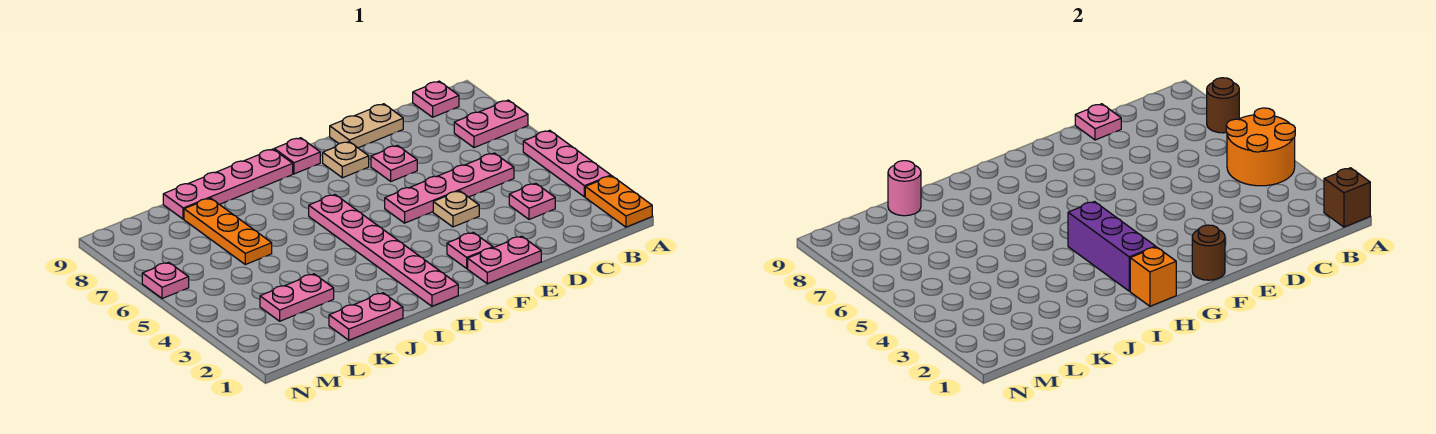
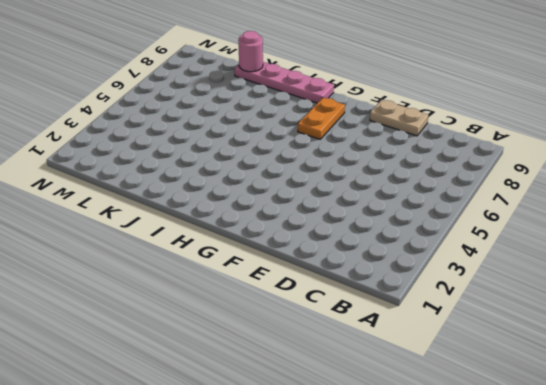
orange plate G7:G8 level 1 -> orange plate A1:A2 level 1
none -> pink plate A3:A5 level 1
none -> pink plate A7:B7 level 1
none -> pink plate B9 level 1

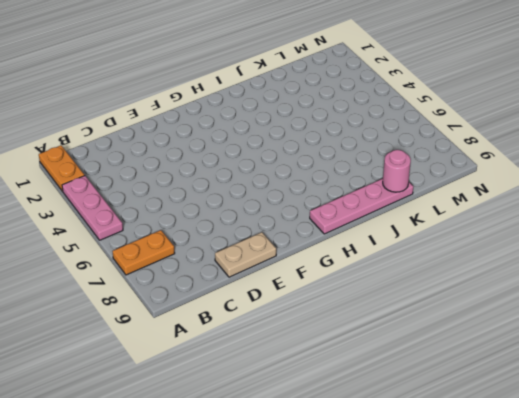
orange plate A7:B7 level 1 -> pink plate A7:B7 level 1
none -> pink plate B9 level 1
none -> pink plate C3 level 1
none -> pink plate C5:F5 level 1

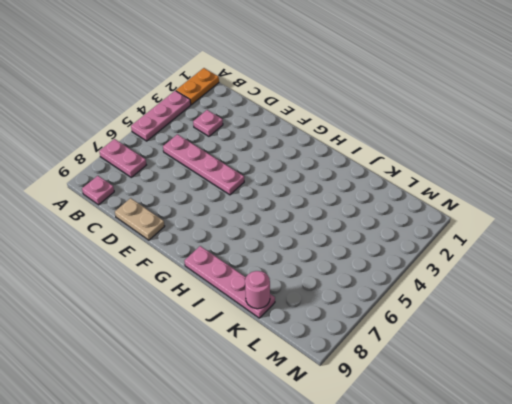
none -> pink plate E1:F1 level 1
none -> tan plate E4 level 1
none -> pink plate E7 level 1

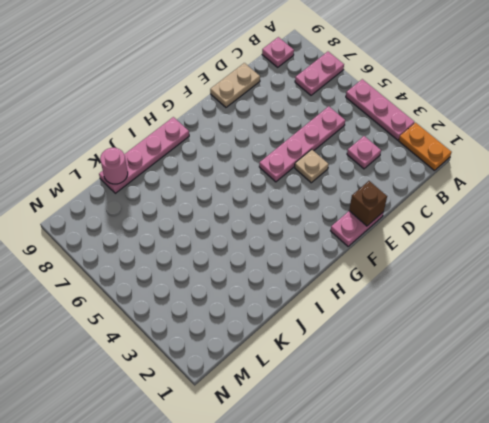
brown brick E1 level 2 -> brown brick A1 level 2
none -> pink plate E7 level 1
none -> pink plate F2 level 1
none -> tan plate F8 level 1

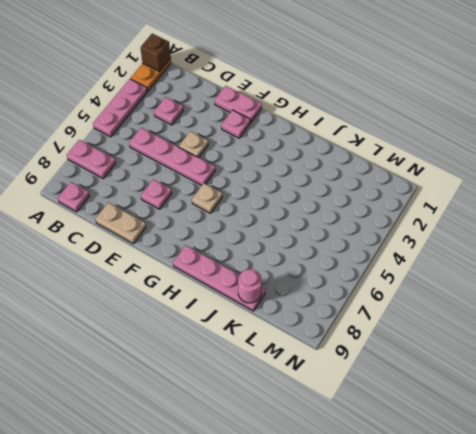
tan plate G6 level 1 -> tan plate F8 level 1
none -> pink plate G9 level 1
none -> pink plate H1:H6 level 1
none -> pink plate J1:K1 level 1

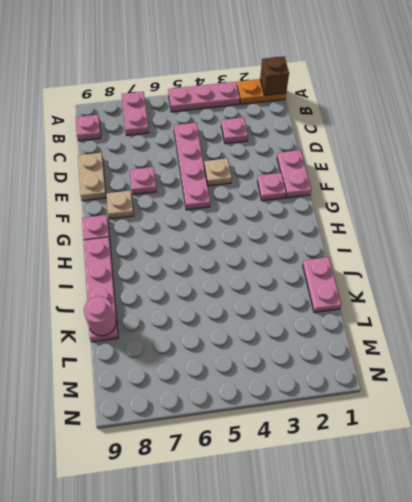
none -> pink plate H1:H6 level 1
none -> pink plate K3:L3 level 1
none -> orange plate K6:K8 level 1

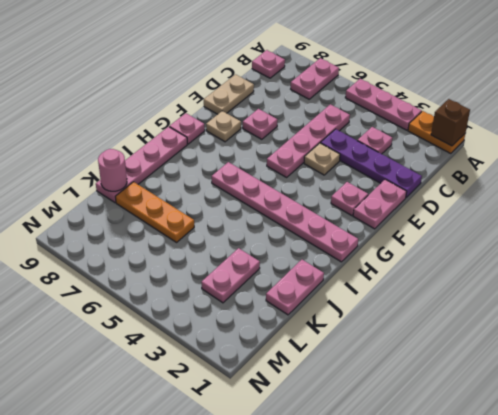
purple plate D1:D4 level 1 -> none
none -> pink plate N6 level 1
none -> orange round brick A4:B5 level 2
none -> brown round brick A7 level 2

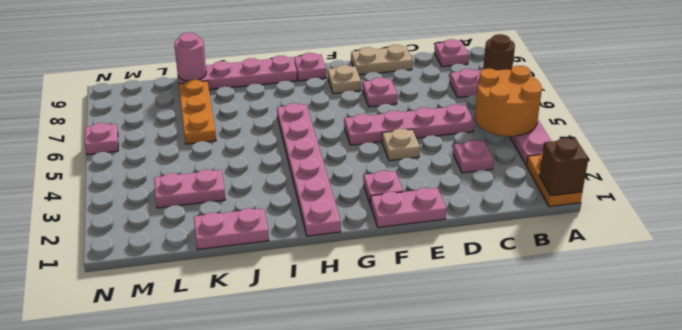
none -> pink plate D9 level 2
none -> brown round brick F1 level 2
none -> orange brick H1 level 2

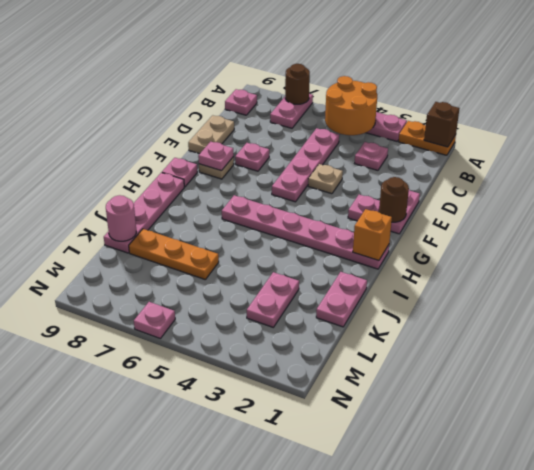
pink plate F8 level 2 -> pink plate D9 level 2
none -> purple brick H2:H4 level 2

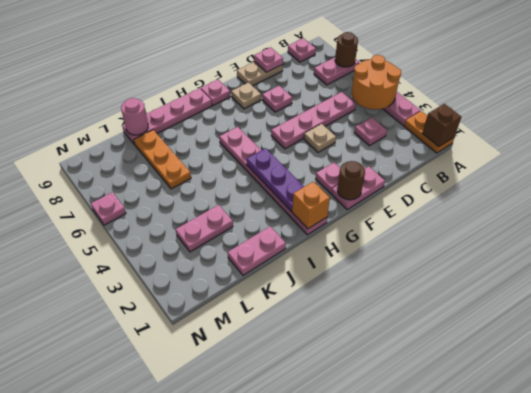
purple plate H2:H4 level 2 -> purple brick H2:H4 level 2

